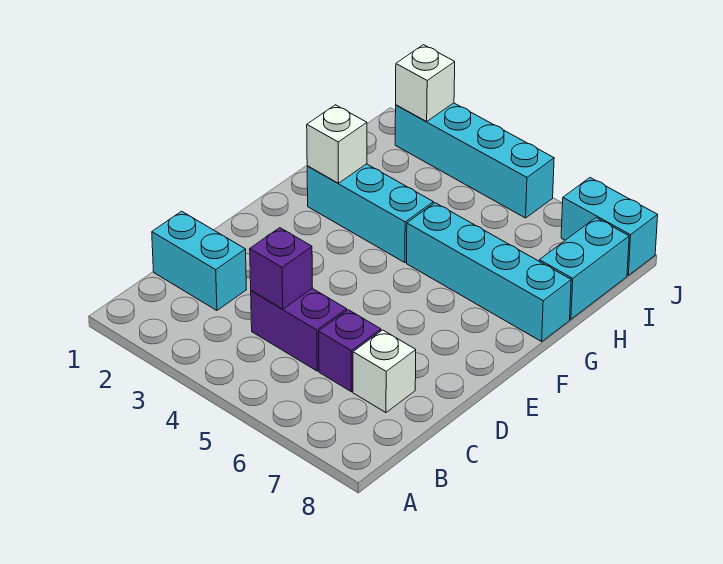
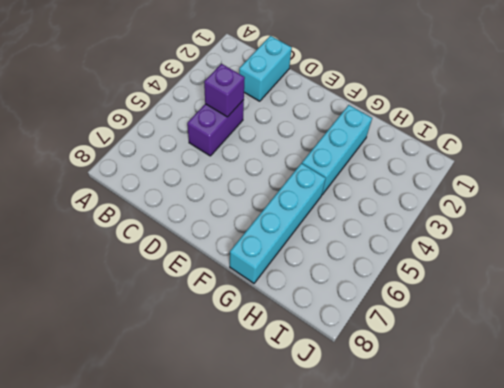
none -> purple brick C6 level 1
none -> white brick C7 level 1
none -> cyan brick H8:I8 level 1

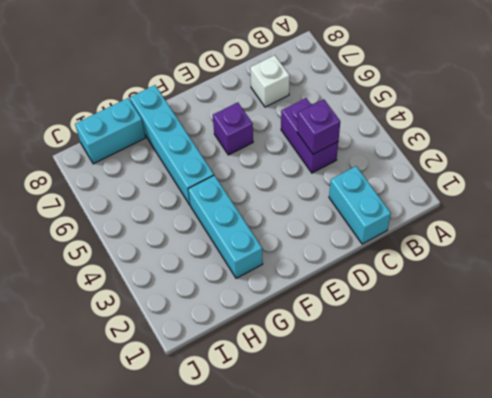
purple brick E6 level 1 -> purple brick C6 level 1
none -> cyan brick J2:J5 level 1
none -> cyan brick J7:J8 level 1
none -> white brick G2 level 2

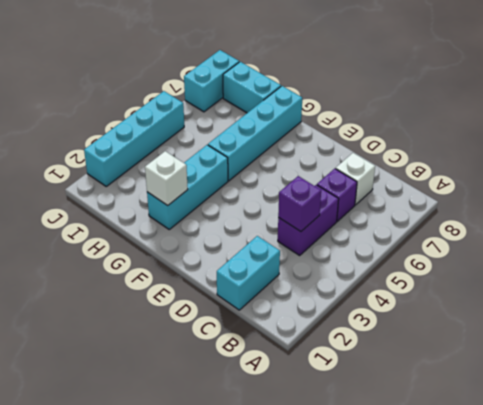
none -> white brick J2 level 2

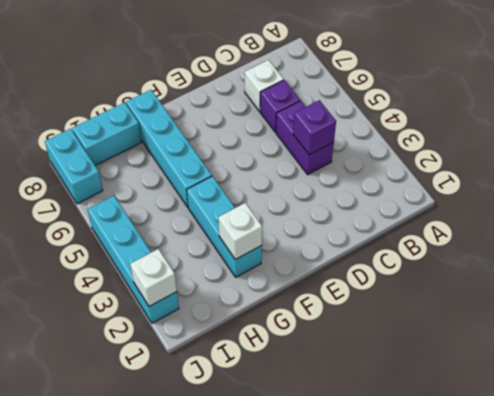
none -> cyan brick C1:C2 level 1

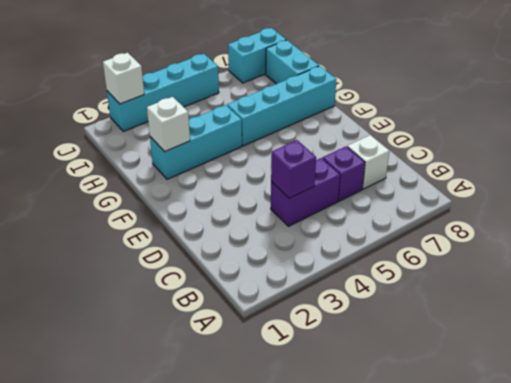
none -> cyan brick C1:C2 level 1

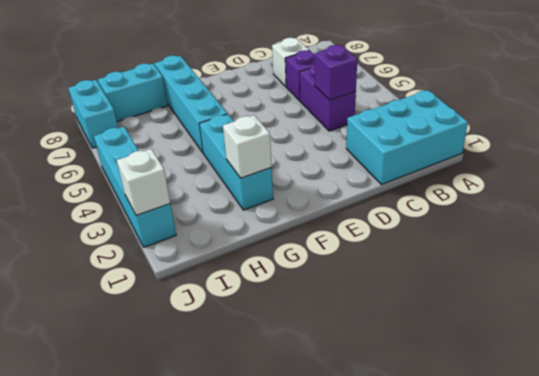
cyan brick A1:C2 level 1 -> cyan brick C1:C2 level 1

